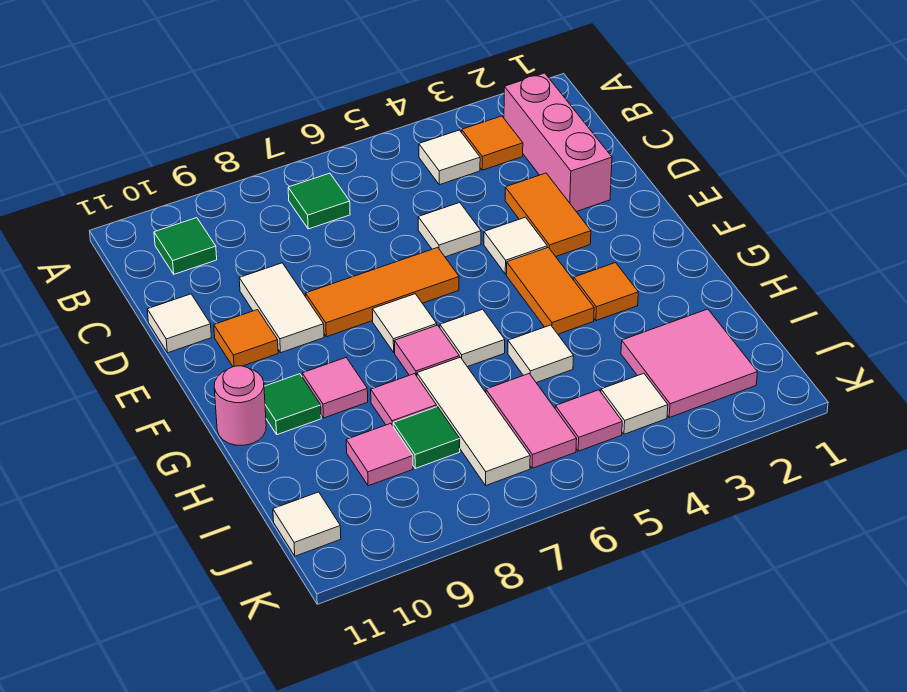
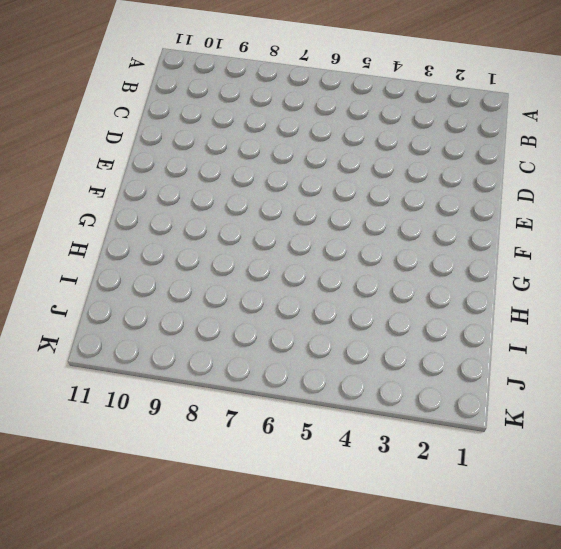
none -> pink brick B2:D2 level 1
none -> orange tile B3 level 1
none -> white tile B4 level 1
none -> green tile B7 level 1

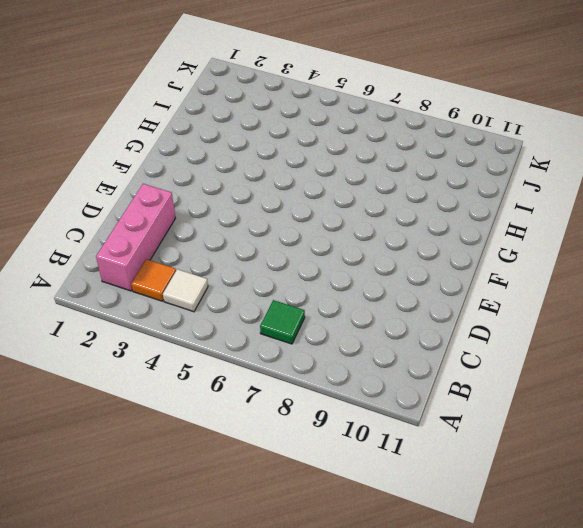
none -> green tile B10 level 1
none -> orange tile D3:E3 level 1
none -> white tile D5 level 1
none -> white tile D9:E9 level 1

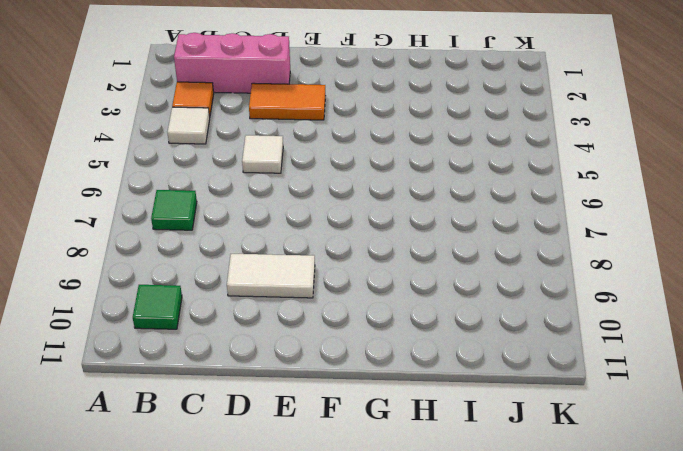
none -> white tile D11 level 1
none -> white tile E4 level 1
none -> orange tile E6:E8 level 1
none -> orange tile E10 level 1

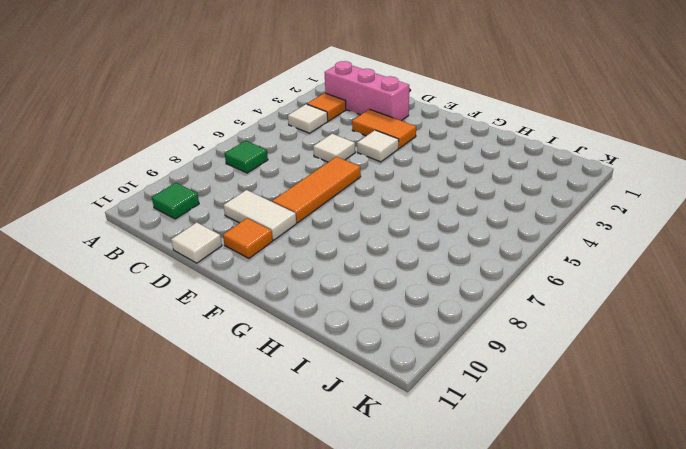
none -> orange tile F4:G4 level 1
none -> white tile F7 level 1
none -> orange tile G3 level 1
none -> white tile G6 level 1

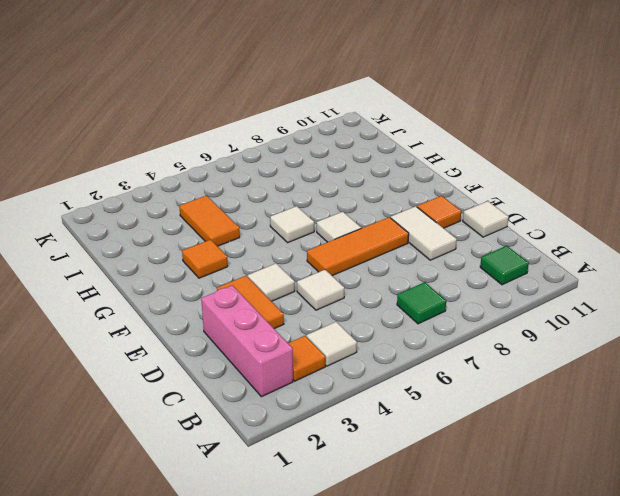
orange tile H4:I4 level 1 -> orange tile F4:G4 level 1
none -> pink tile G7 level 1
none -> pink tile G9 level 1
none -> green tile G10 level 1
none -> pink round brick G11 level 1

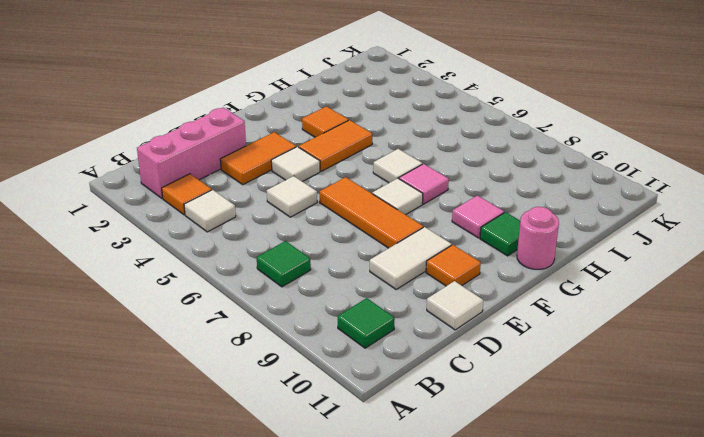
none -> white tile H5 level 1
none -> white tile H7:J7 level 1
none -> pink tile H8 level 1
none -> pink tile I2:J3 level 1

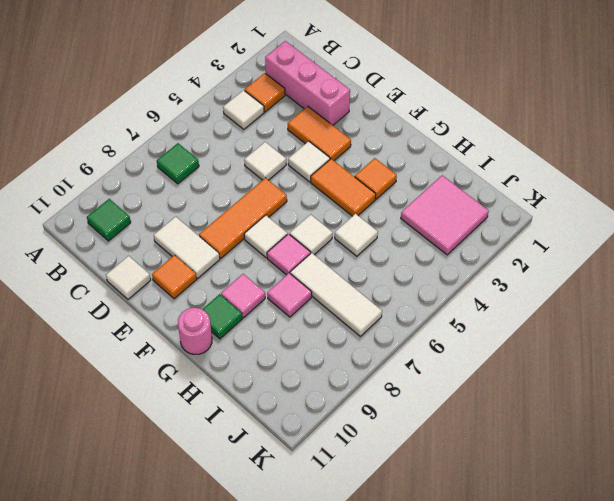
none -> pink tile I6:J6 level 1
none -> green tile I8 level 1
none -> pink tile I9 level 1
none -> white tile J4 level 1

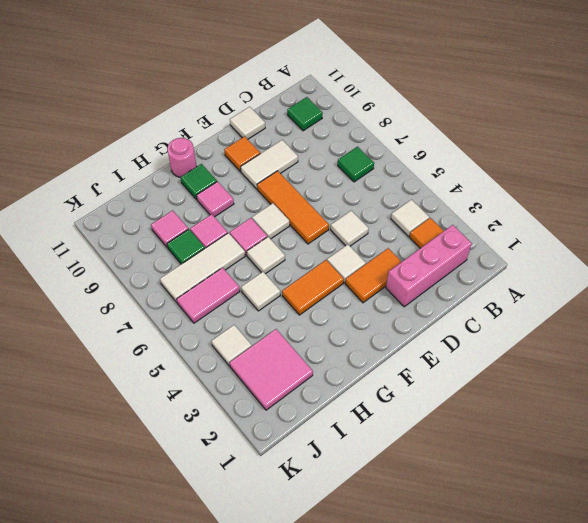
none -> orange tile G3 level 1
none -> pink tile J5 level 1
none -> white tile J11 level 1

